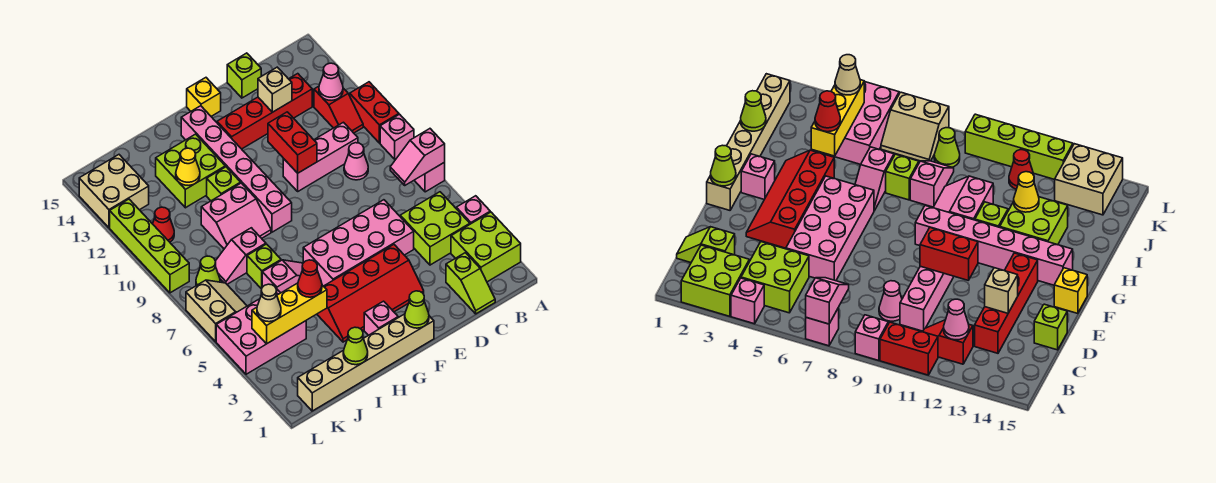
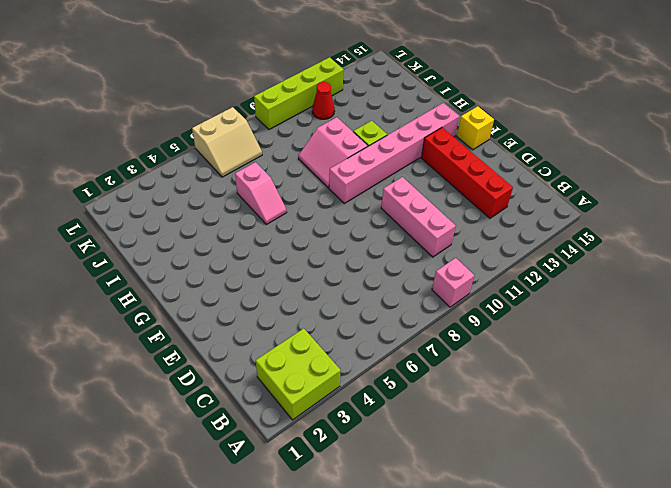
none -> pink brick A4 level 1
none -> pink brick A7 level 1
none -> red brick A10:A11 level 1
none -> lime brick B4:C5 level 1

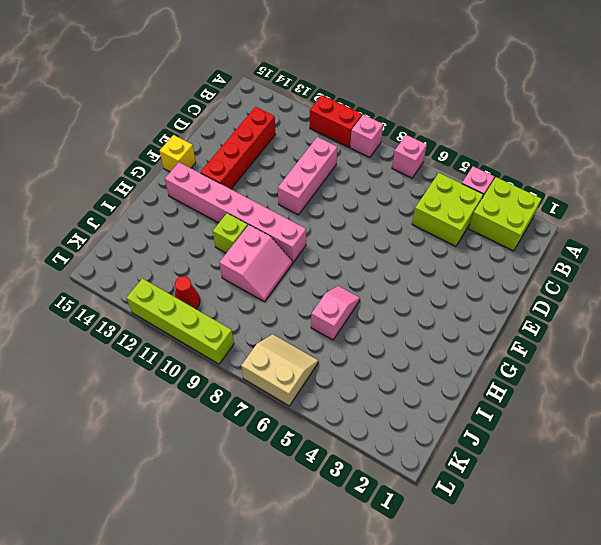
none -> red slope B11:B12 level 1 top 12
none -> lime slope C1:C2 level 1 top 2
none -> pink cone C9 level 1
none -> pink brick D5:G6 level 1

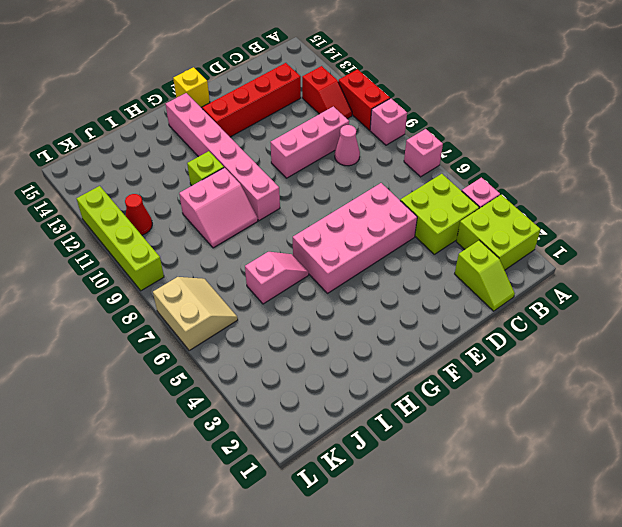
none -> lime brick D15 level 1
none -> red slope E3:H4 level 1 top 4
none -> tan brick F1:K1 level 1
none -> pink brick G2 level 1

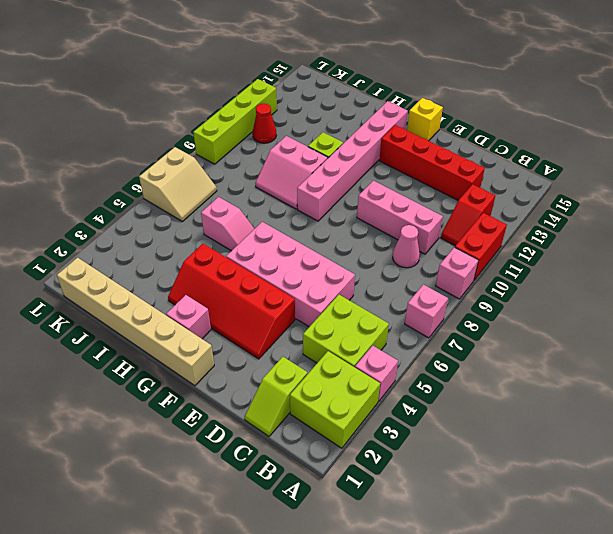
none -> lime brick D15 level 1
none -> lime brick H12:I13 level 1
none -> lime brick I7 level 1
none -> pink slope I8:J8 level 1 top I

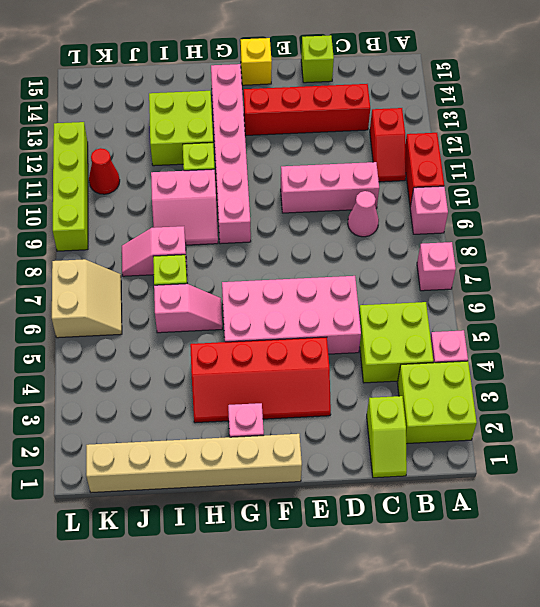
none -> pink brick J4:L5 level 1
none -> lime cone K8 level 1
none -> tan brick K13:L14 level 1
none -> pink slope A7:B7 level 2 top A

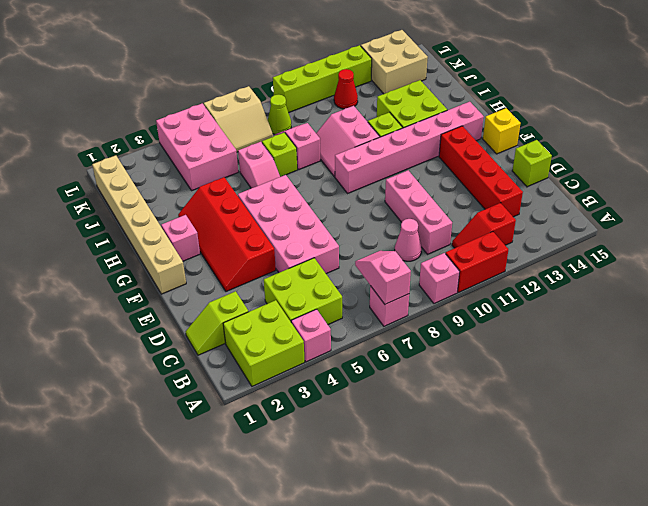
none -> pink cone B12 level 2
none -> tan brick D13 level 2
none -> red brick E10:E11 level 2
none -> lime cone F1 level 2

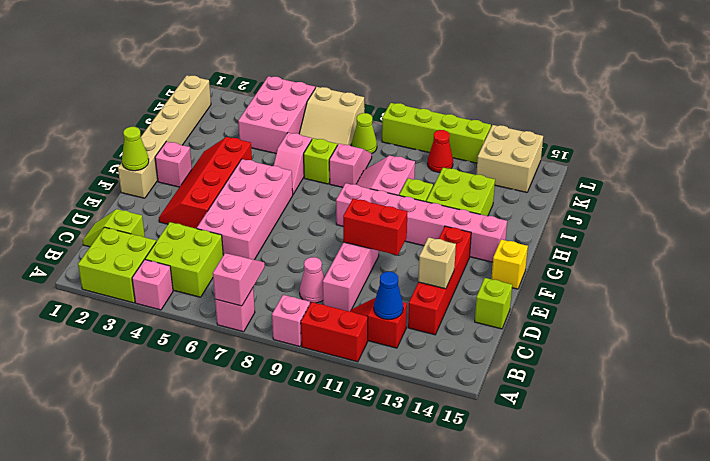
blue cone B12 level 2 -> pink cone B12 level 2
none -> lime cone I1 level 2
none -> yellow brick I4:K4 level 2
none -> yellow cone I12 level 2
none -> red cone I4 level 3

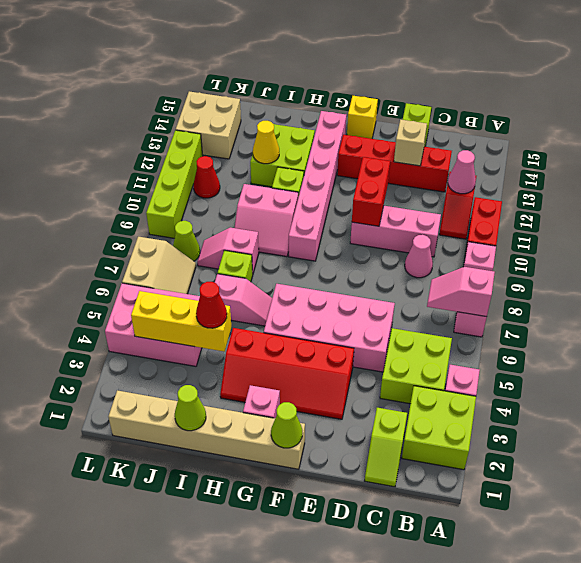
none -> tan cone K4 level 3

